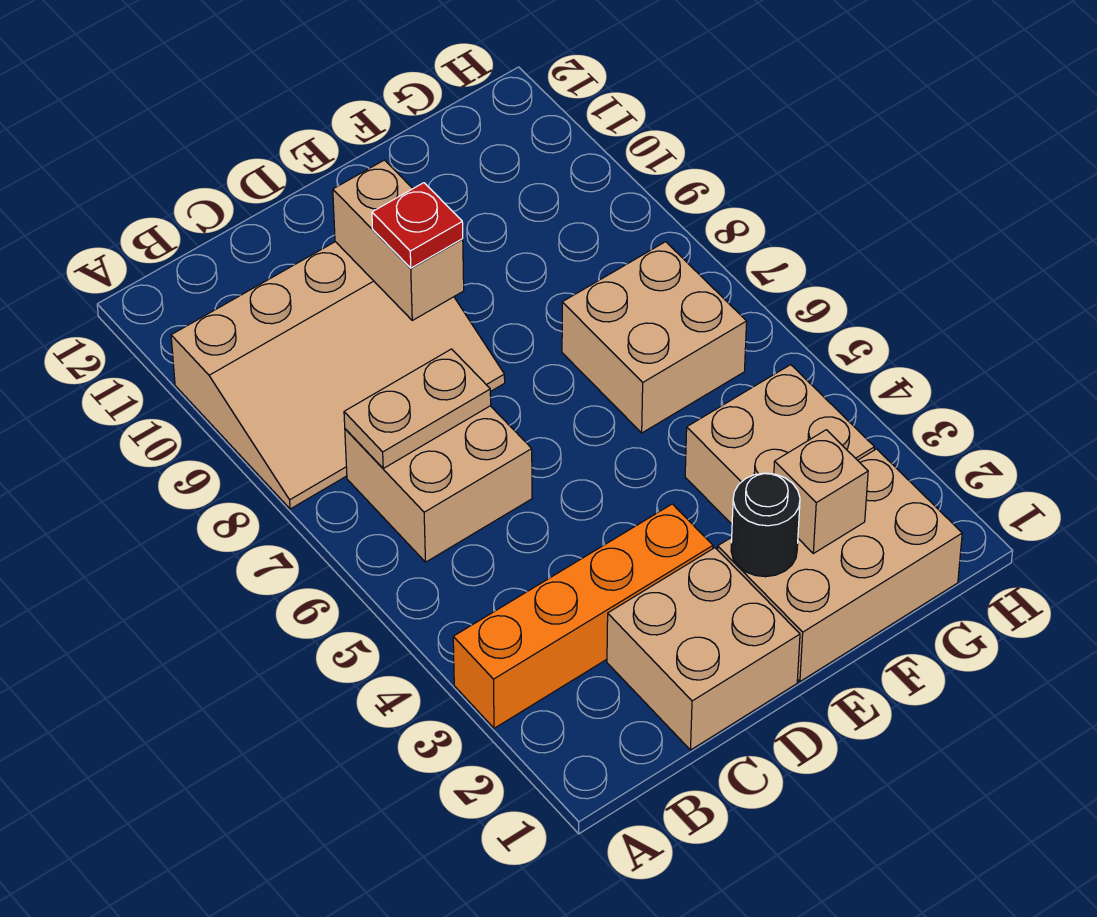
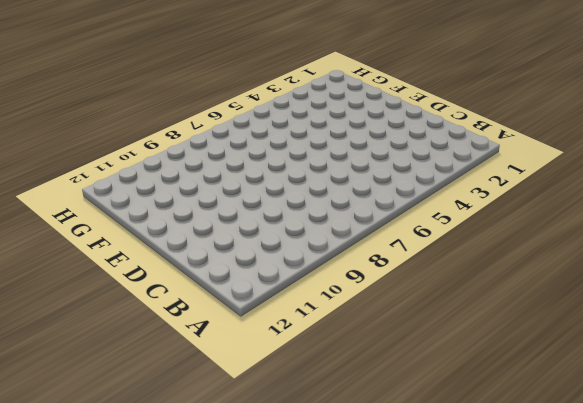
none -> orange brick A3:D3 level 1
none -> tan slope A8:D10 level 1 top 10
none -> tan brick B6:C7 level 1

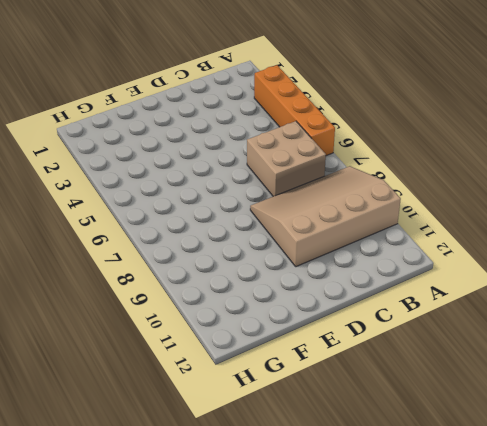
orange brick A3:A6 level 1 -> orange brick A3:D3 level 1
none -> tan brick C1:D2 level 1
none -> tan brick E1:G2 level 1
none -> tan brick F3:G4 level 1

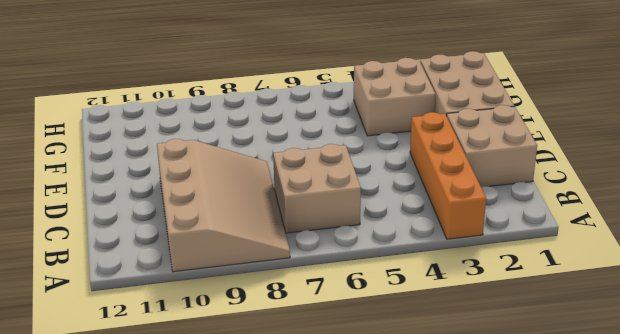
none -> tan brick F6:G7 level 1
none -> tan plate B7:C7 level 2
none -> tan brick D9:D10 level 2

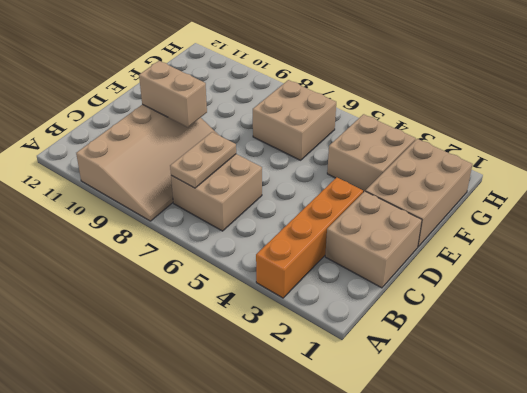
none -> black round brick E2 level 2
none -> tan brick F2 level 2
none -> red plate D9 level 3

